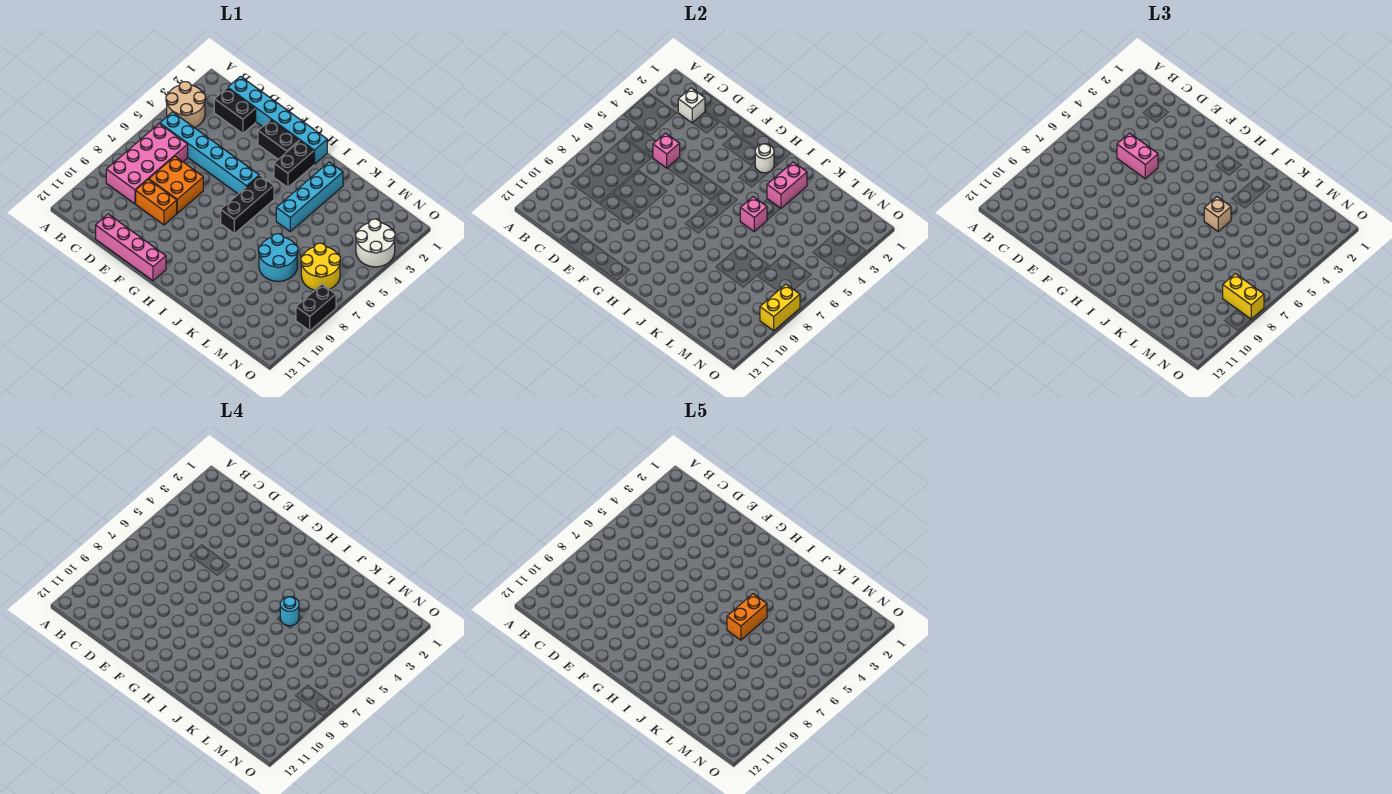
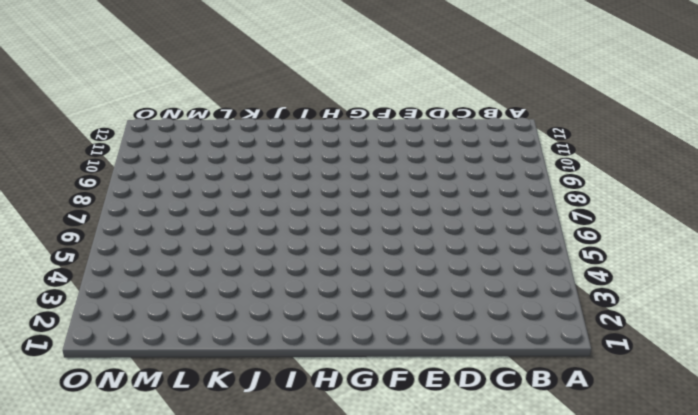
none -> tan round brick A3:B4 level 1
none -> cyan brick B5:G5 level 1
none -> pink brick B6:C9 level 1

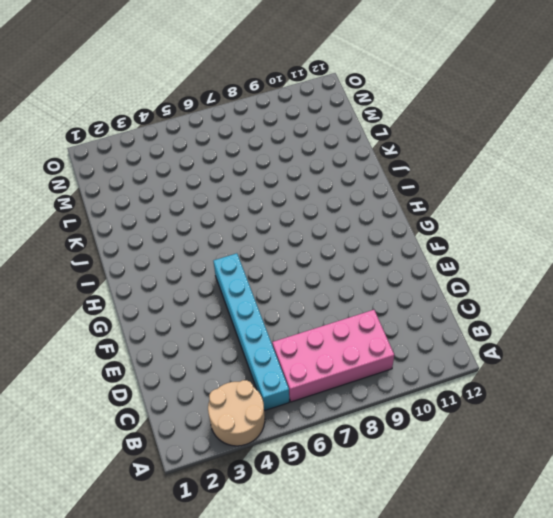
none -> cyan brick C1:H1 level 1
none -> black brick C2:D2 level 1
none -> orange brick D7:E8 level 1

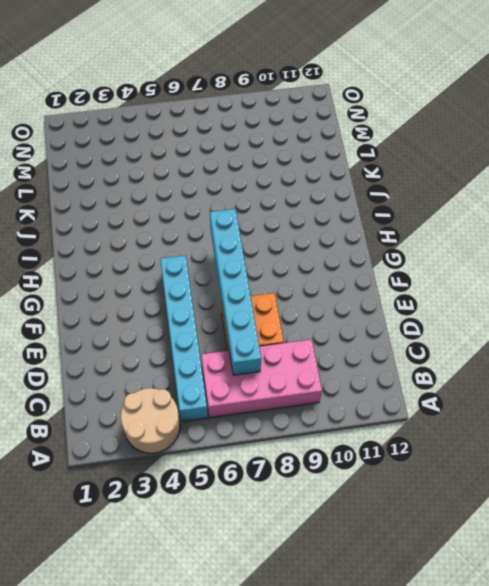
cyan brick C7:H7 level 2 -> cyan brick C1:H1 level 1
none -> black brick C2:D2 level 1
none -> orange brick D9:E9 level 1
none -> pink brick D12:G12 level 1

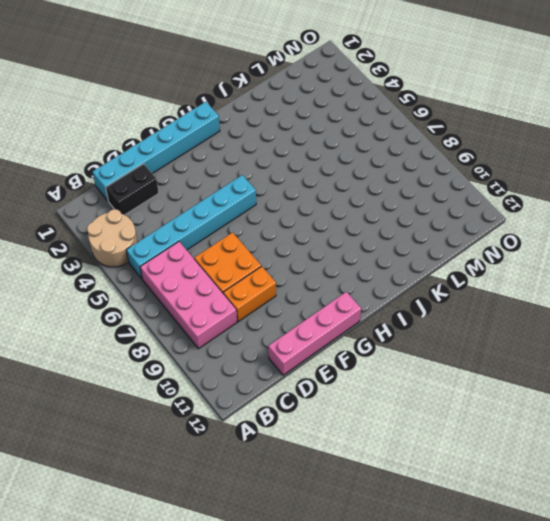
none -> black brick F2:G2 level 1
none -> black brick H2:H3 level 1
none -> black brick H5:H7 level 1

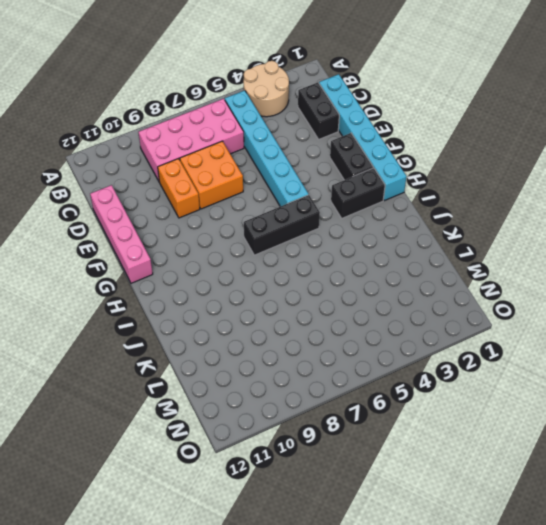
none -> cyan brick J2:J5 level 1
none -> cyan round brick K7:L8 level 1
none -> yellow round brick M6:N7 level 1

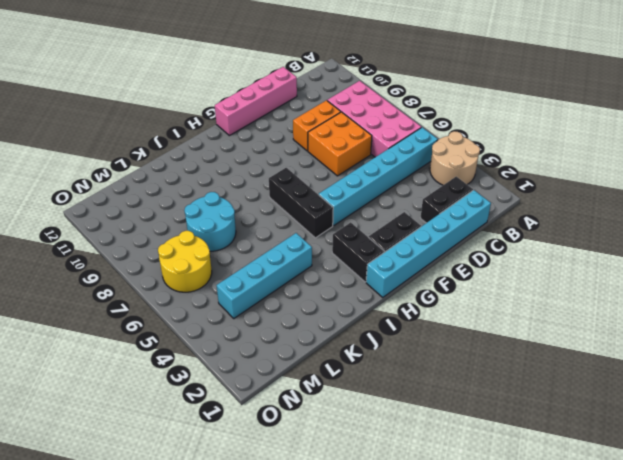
cyan brick J4:M4 level 1 -> cyan brick J2:J5 level 1
none -> white round brick N3:O4 level 1
none -> black brick O8:O9 level 1
none -> white brick C2 level 2

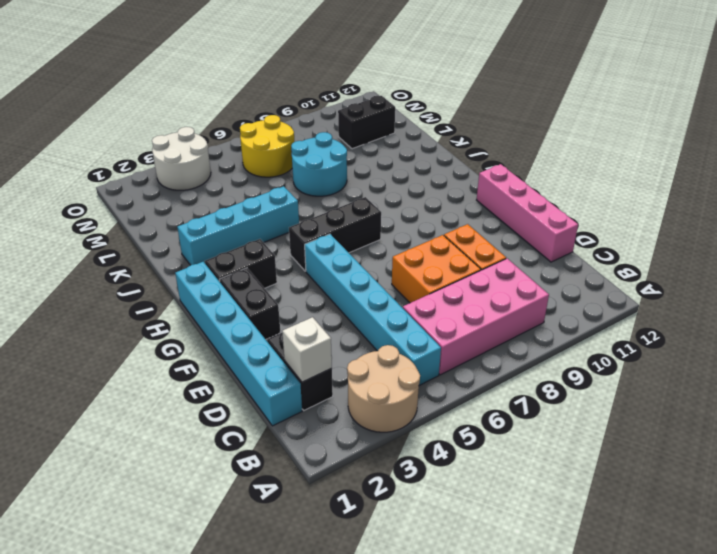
black brick M10:M11 level 1 -> black brick O8:O9 level 1
none -> pink brick D5 level 2
none -> white round brick H2 level 2
none -> pink brick J2:J3 level 2

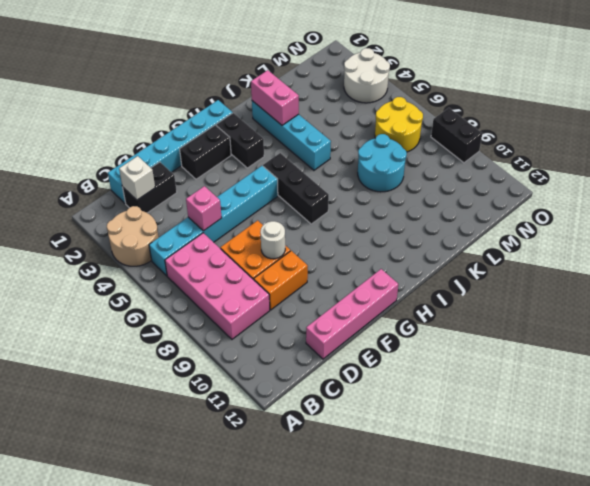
white round brick E8 level 2 -> white round brick H2 level 2
none -> pink brick J5 level 2
none -> yellow brick O8:O9 level 2
none -> pink brick D5:E5 level 3

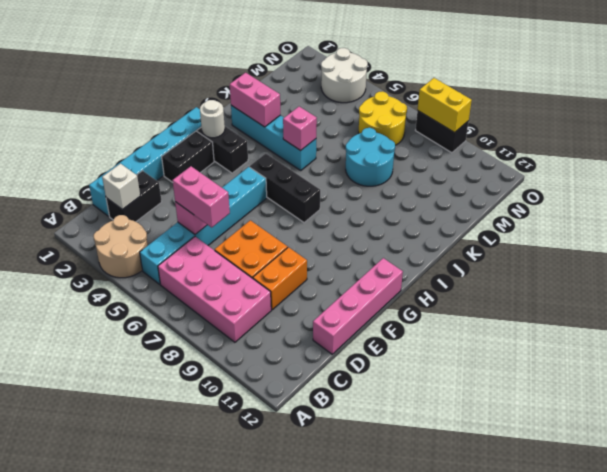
pink brick D5:D6 level 3 -> pink brick D5:E5 level 3
none -> tan brick J5 level 3
none -> yellow brick N8:O8 level 3
none -> cyan round brick J5 level 4

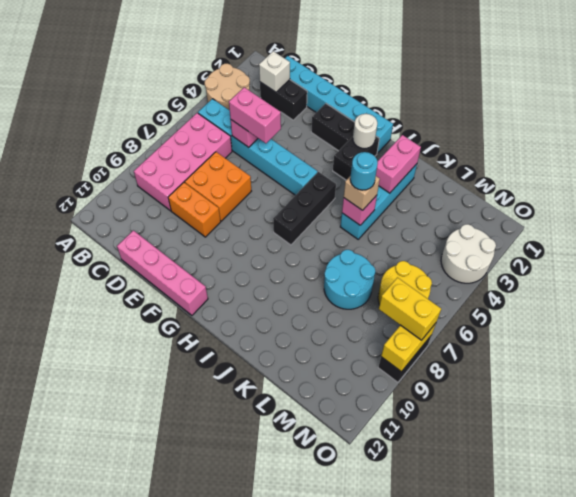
none -> orange brick J5:J6 level 5

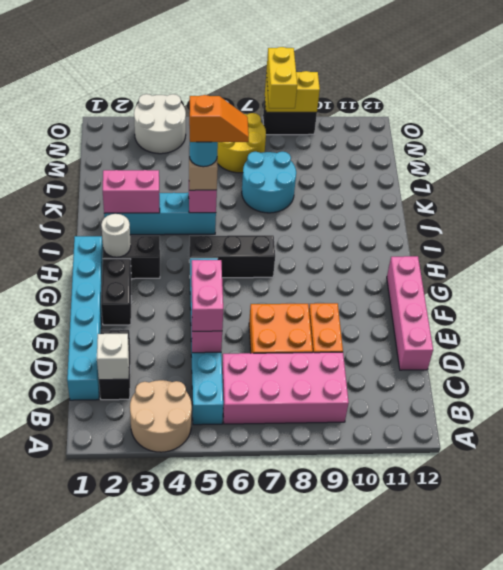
orange slope J5:J6 level 5 top 5 -> orange brick J5:J6 level 5

